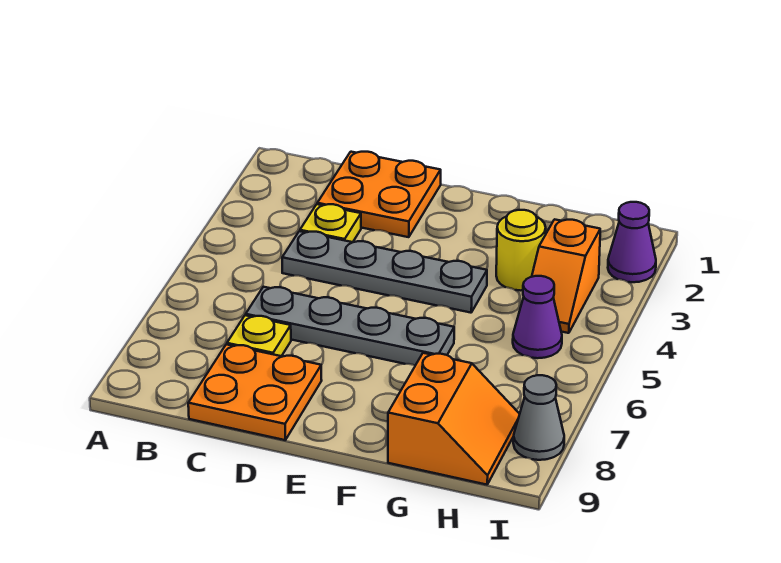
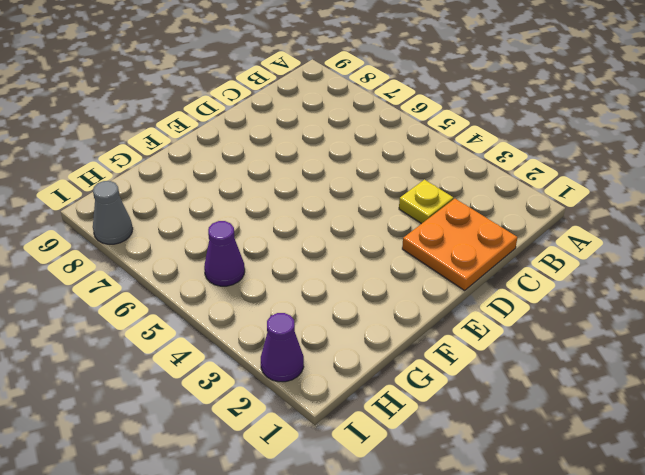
none -> grey plate C4:F4 level 1
none -> grey plate C6:F6 level 1
none -> yellow plate C7 level 1

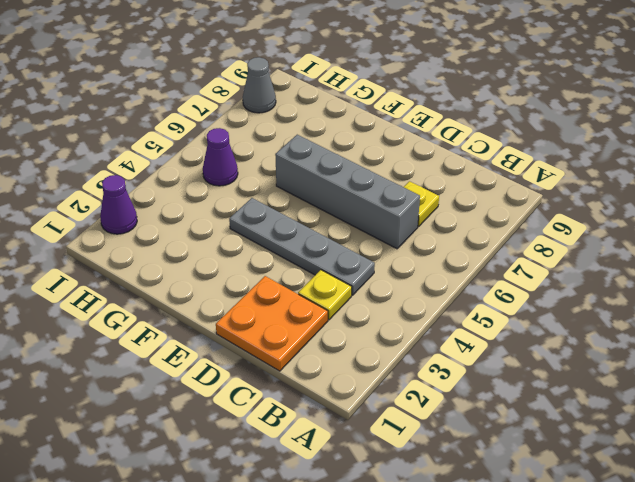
grey brick C6:F6 level 1 -> grey plate C6:F6 level 1
none -> orange plate C8:D9 level 1
none -> yellow round brick G3 level 1
none -> orange slope G8:H9 level 1 top G

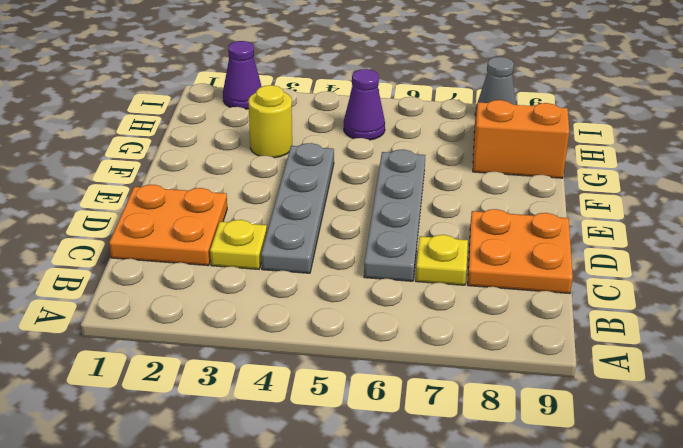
none -> orange slope H3:H4 level 1 top 3

